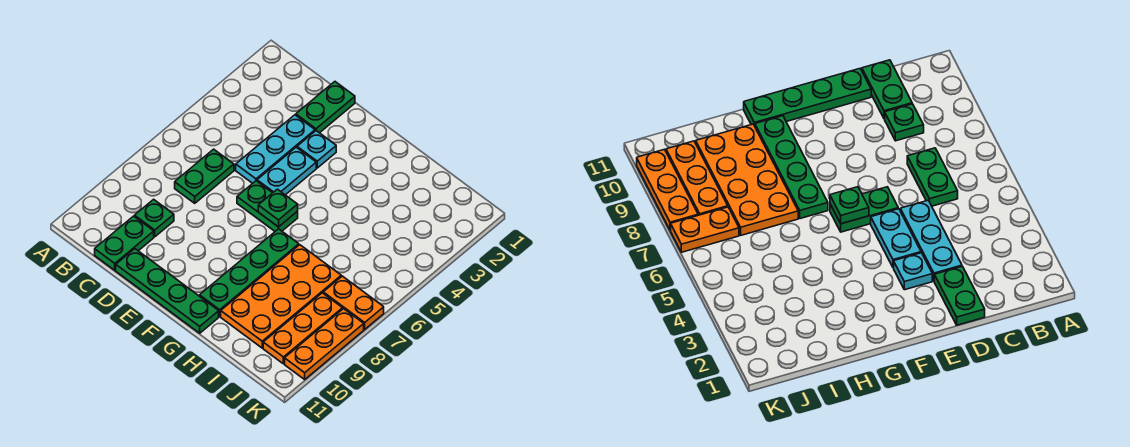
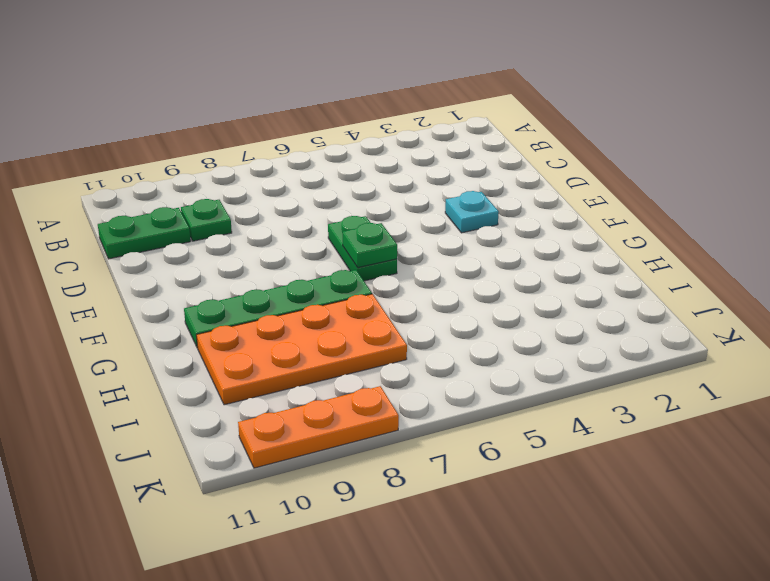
none -> green plate C6:C7 level 1
none -> green plate D1:D2 level 1
none -> cyan plate D3:D5 level 1

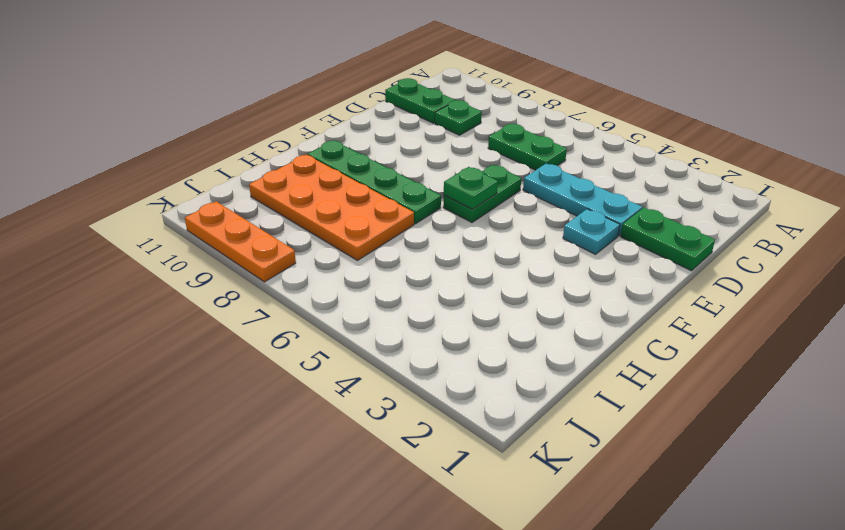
none -> green plate D11:G11 level 1
none -> cyan plate E4:E5 level 1
none -> orange plate J7:K7 level 1

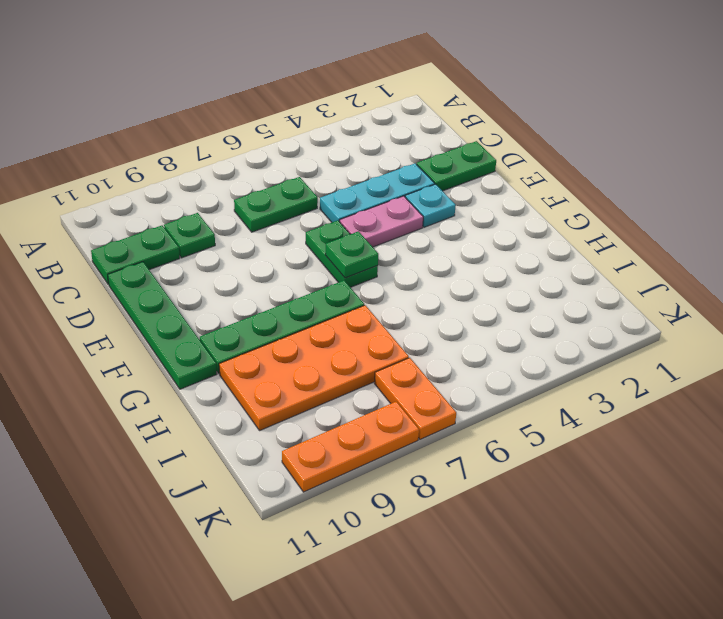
pink plate E4:E5 level 1 -> cyan plate E4:E5 level 1
none -> orange plate J8:J10 level 1

